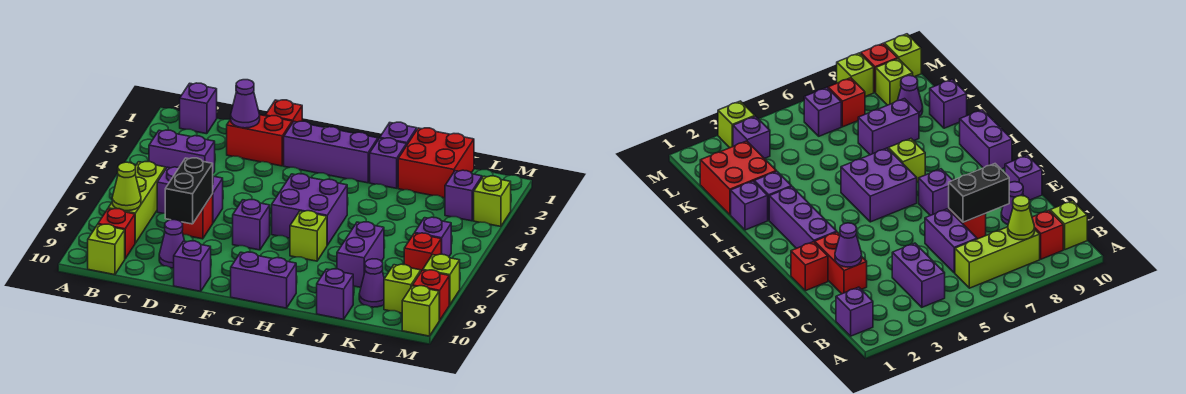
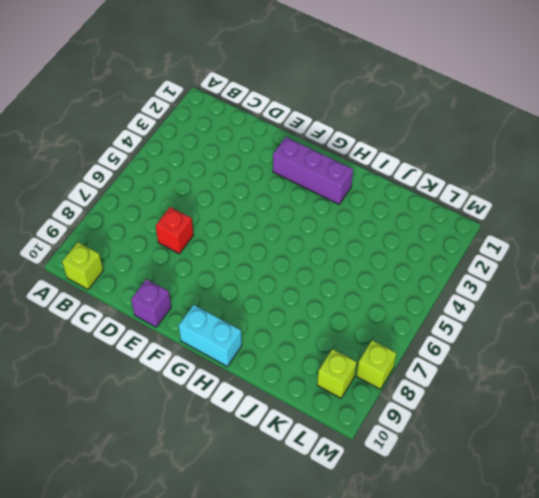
cyan brick G10:H10 level 1 -> purple brick G10:H10 level 1
none -> purple brick B1 level 1
none -> purple brick B4:C4 level 1
none -> lime brick B6:B8 level 1
none -> red brick B9 level 1

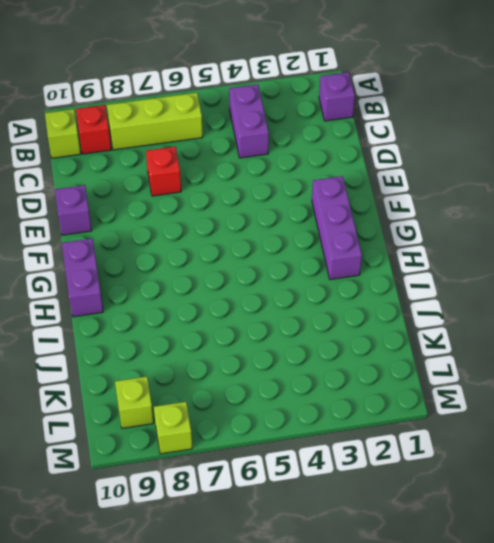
none -> purple brick C6:D6 level 1
none -> red brick D2:E2 level 1
none -> purple cone D9 level 1
none -> red brick E1 level 1

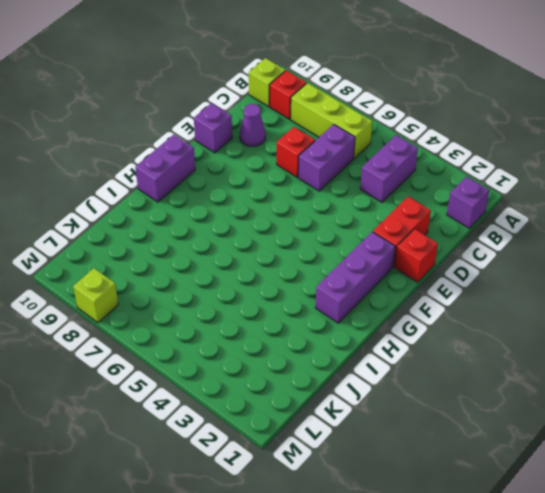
none -> purple brick F7 level 1
none -> purple brick G5:H6 level 1
none -> lime brick H7 level 1
none -> purple brick I1 level 1

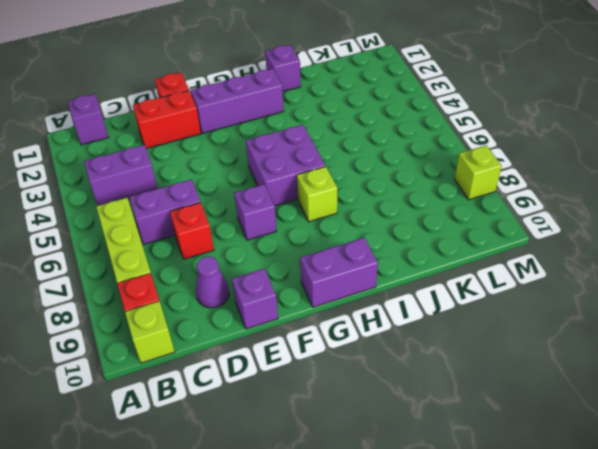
none -> purple brick I2 level 1
none -> red brick J1:K2 level 1
none -> purple brick J7:J8 level 1
none -> purple brick J10 level 1

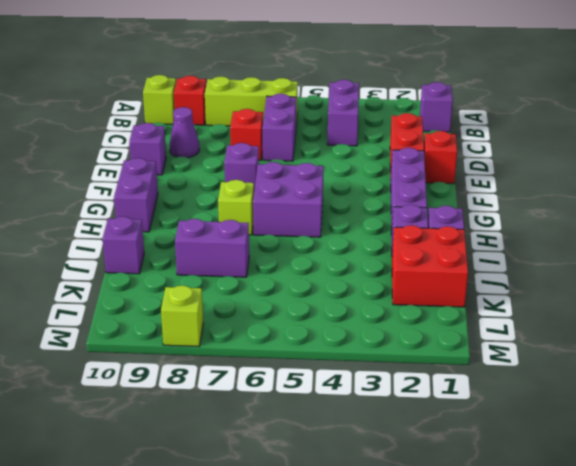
none -> purple cone K9 level 1
none -> purple brick L3 level 1
none -> purple brick L6 level 1
none -> red brick L7 level 1

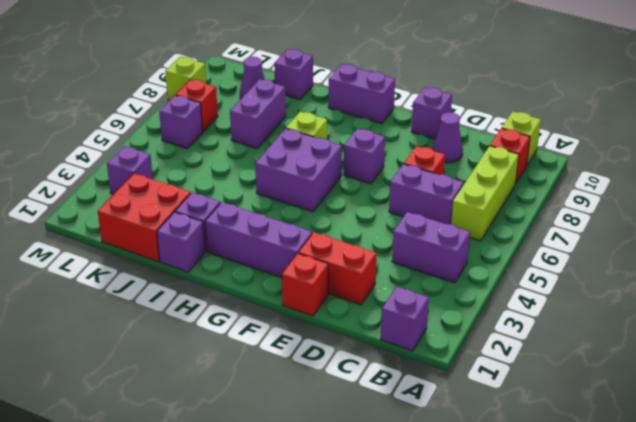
none -> lime brick L9 level 1
none -> lime brick M3 level 1
none -> red brick M9 level 1
none -> lime brick M10 level 1

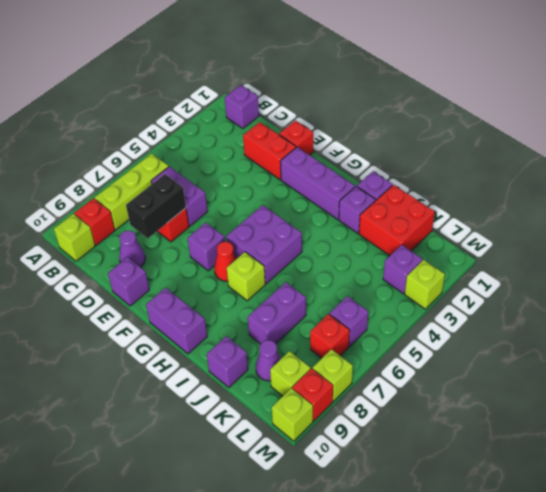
red cone G7 level 1 -> none
none -> purple brick B4:C4 level 1
none -> lime cone B8 level 2
none -> purple cone D2 level 2

